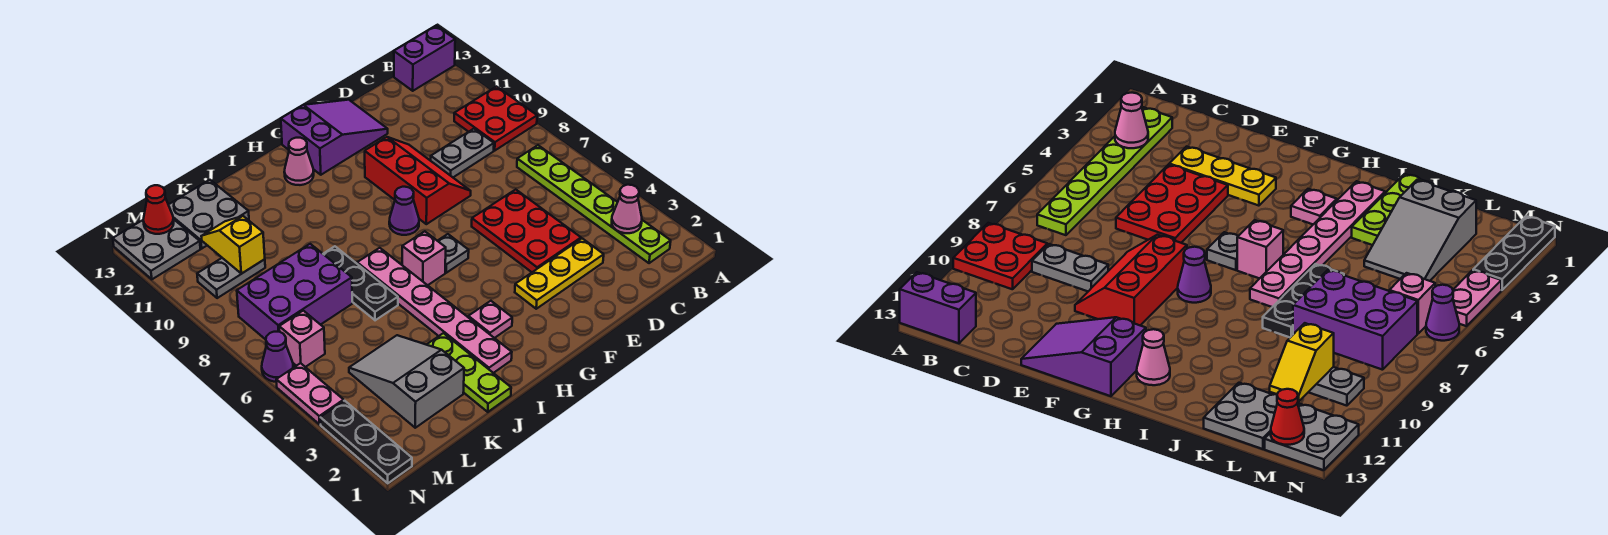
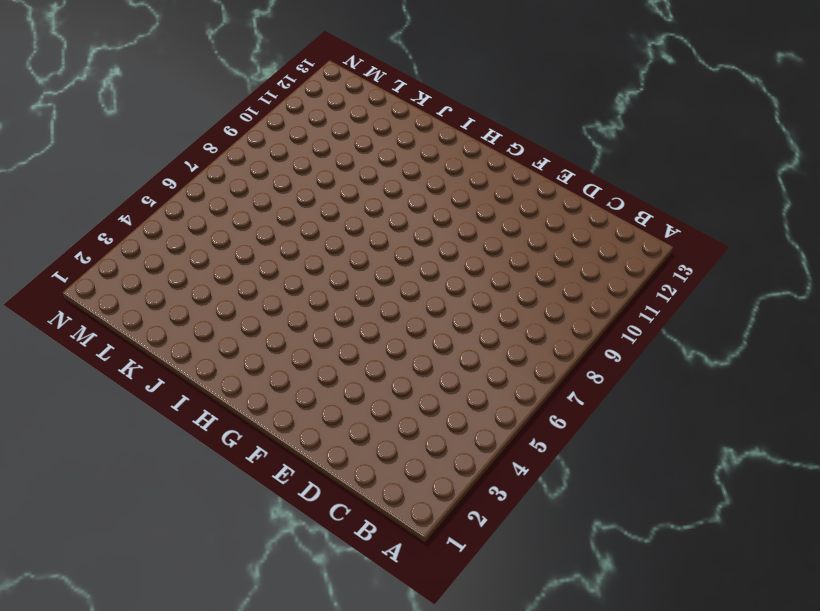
none -> red plate A9:B10 level 1
none -> purple brick A13:B13 level 1
none -> lime plate B2:B7 level 1

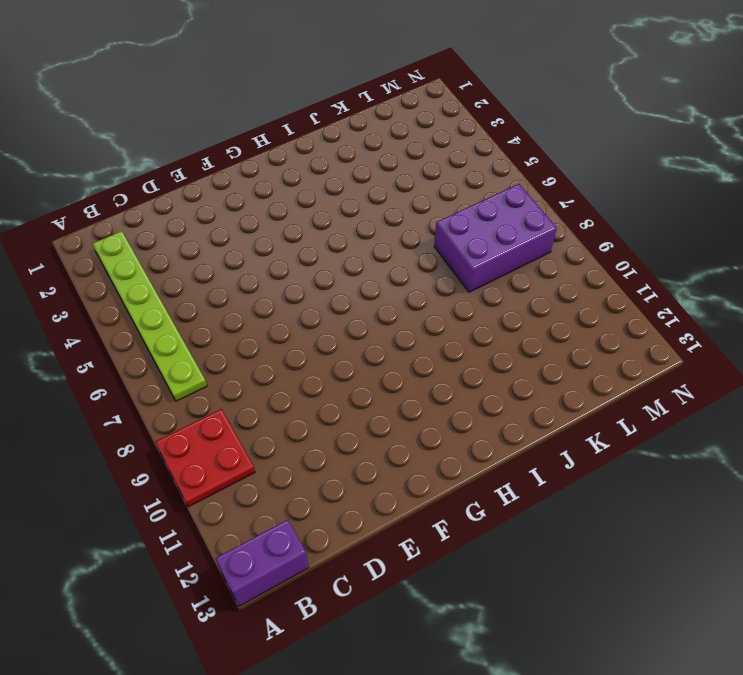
none -> grey plate C9:D9 level 1
none -> yellow plate D3:F3 level 1
none -> red plate D4:E6 level 1

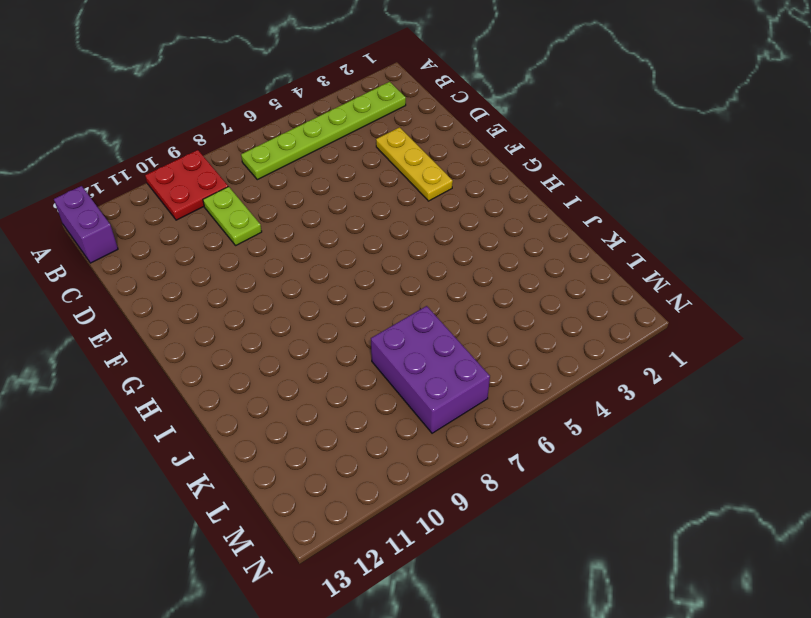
lime plate C9:D9 level 1 -> grey plate C9:D9 level 1
none -> red plate D4:E6 level 1
none -> red slope E8:F10 level 1 top F
none -> purple slope E12:G13 level 1 top G

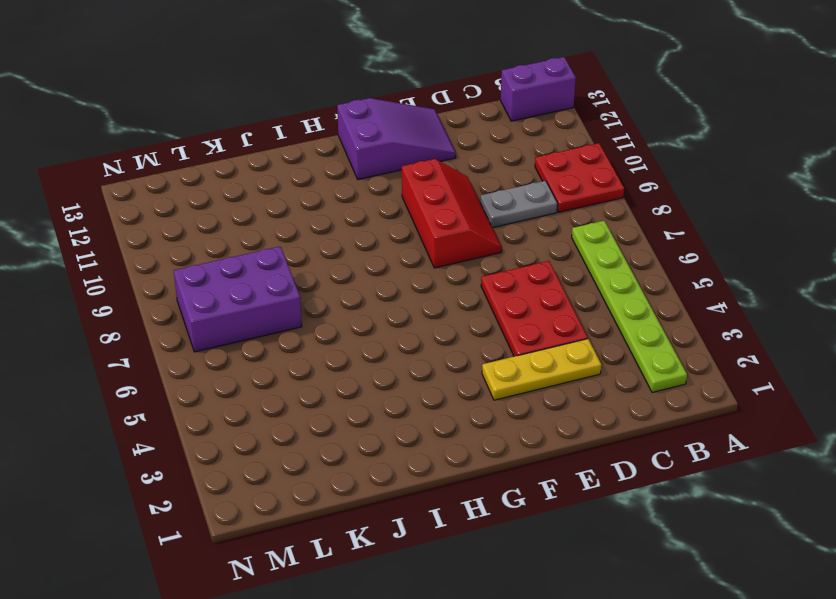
none -> grey plate G6 level 1
none -> purple cone G8 level 1
none -> pink plate H3 level 1

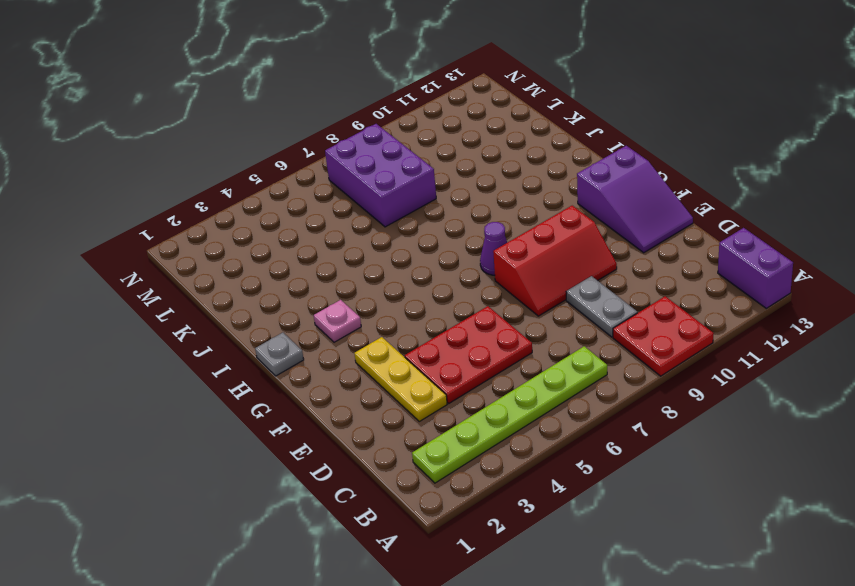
grey plate H1 level 1 -> grey plate G6 level 1
none -> pink brick H6 level 1
none -> pink cone H12 level 1
none -> pink plate I2:I7 level 1

